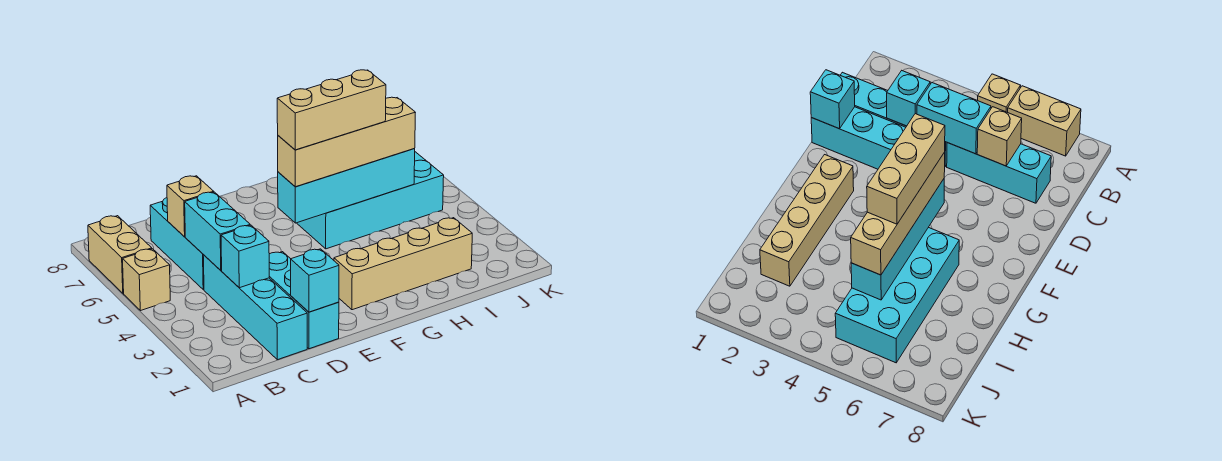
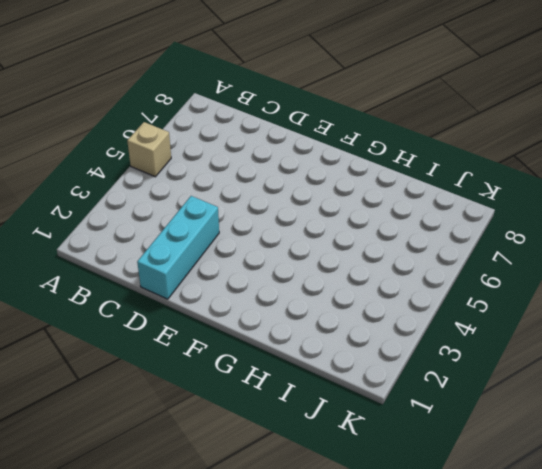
none -> tan brick A6:A7 level 1
none -> cyan brick C1:C4 level 1
none -> cyan brick C5:C7 level 1

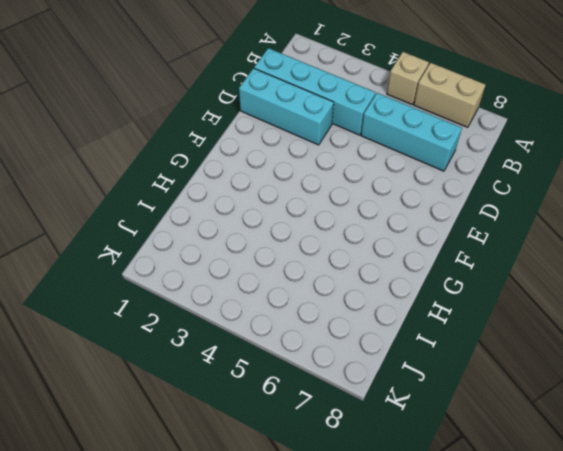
none -> tan brick F2:I2 level 1
none -> cyan brick G5:J6 level 1
none -> cyan brick C3 level 2

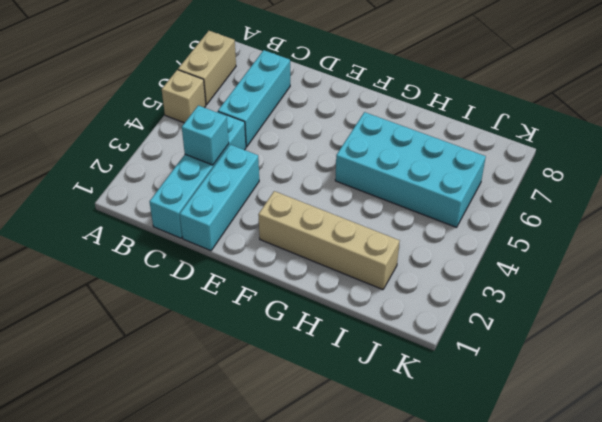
none -> cyan brick C4:C5 level 2
none -> tan brick C6 level 2
none -> cyan brick D1 level 2

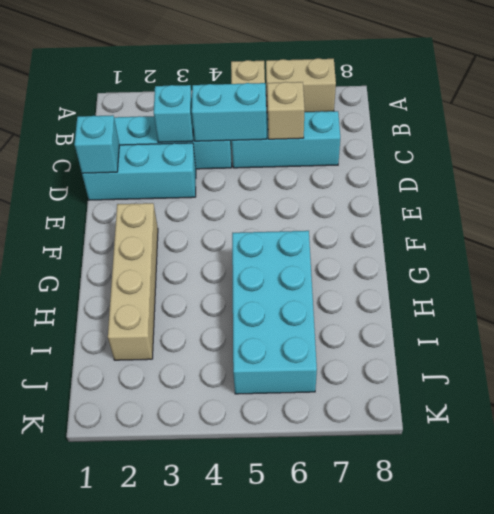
none -> cyan brick F5:I5 level 2
none -> tan brick F5:I5 level 3
none -> tan brick F5:H5 level 4

